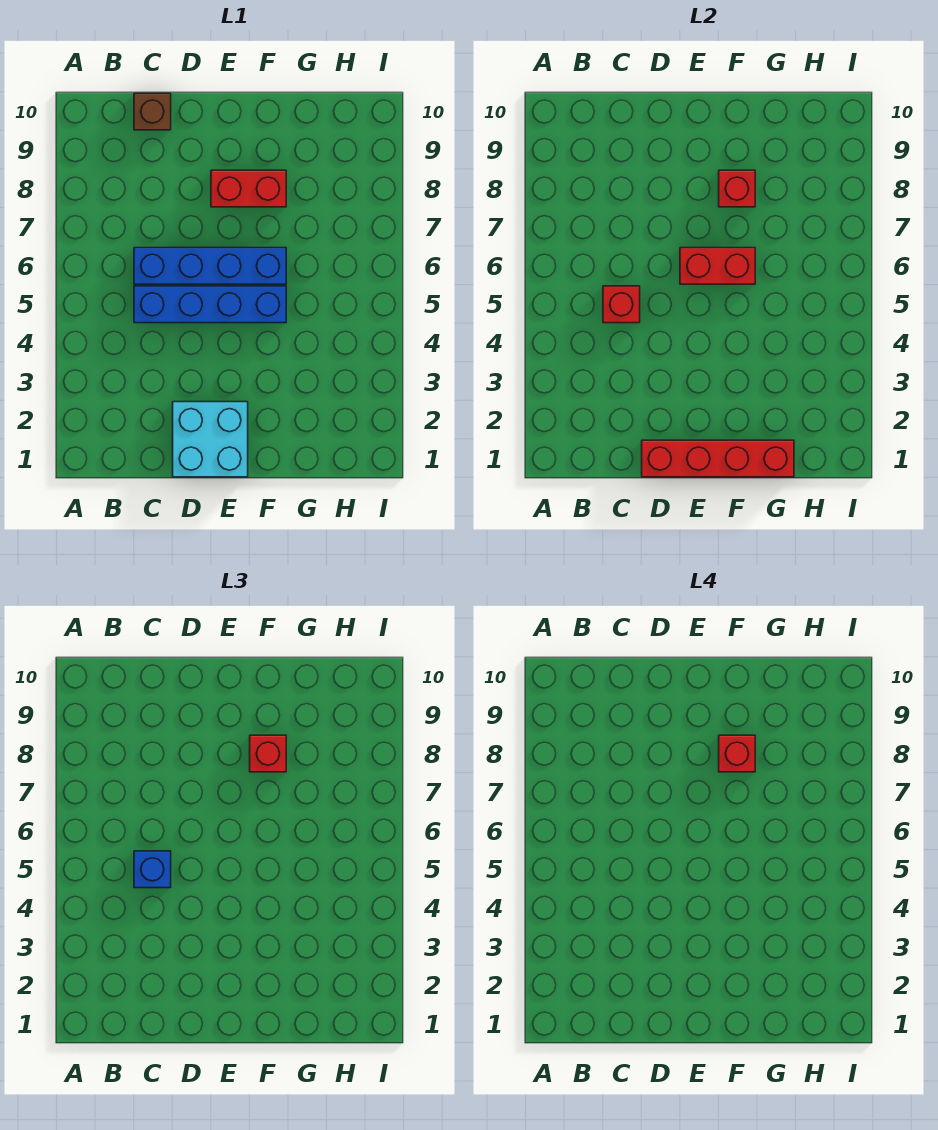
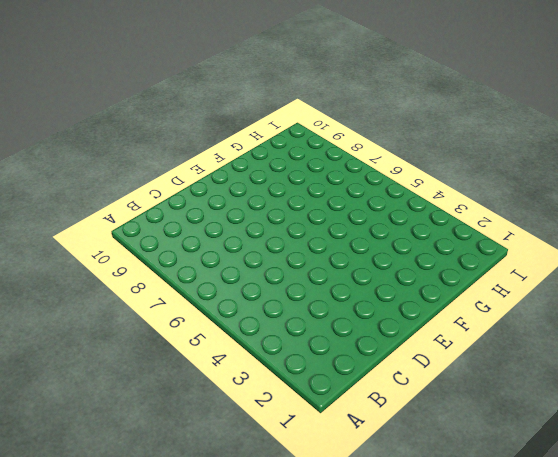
none -> blue brick C5:F5 level 1
none -> blue brick C6:F6 level 1
none -> brown brick C10 level 1

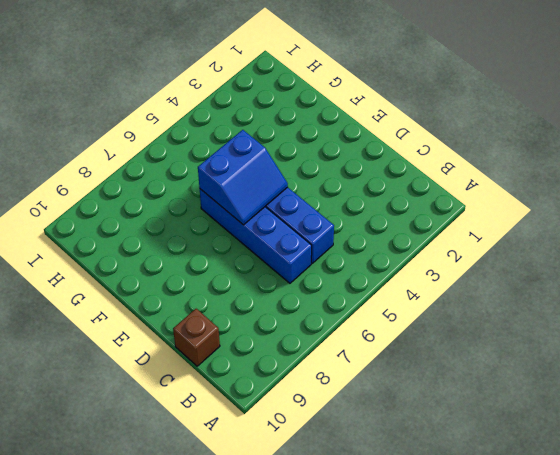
blue slope E5:F6 level 2 top F -> red brick E6:F6 level 2
none -> cyan brick D1:E2 level 1
none -> red brick E8:F8 level 1
none -> red brick C5 level 2

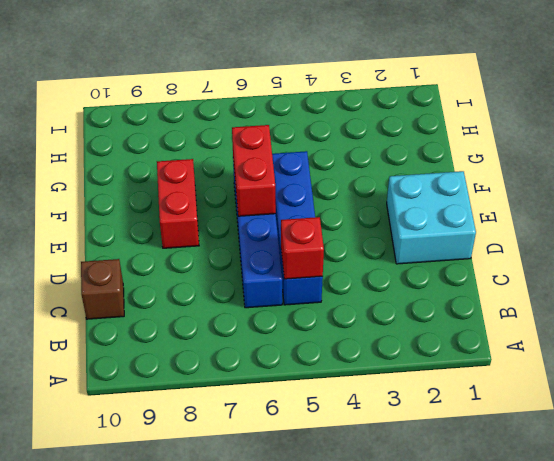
none -> red brick D1:G1 level 2
none -> red brick F8 level 2
none -> blue brick C5 level 3

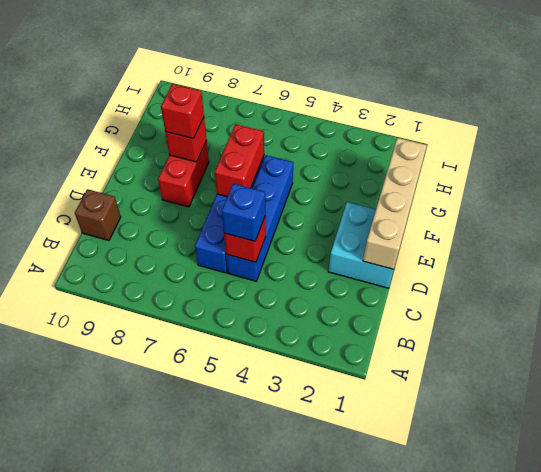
tan brick D1:G1 level 2 -> red brick D1:G1 level 2
none -> red brick F8 level 4

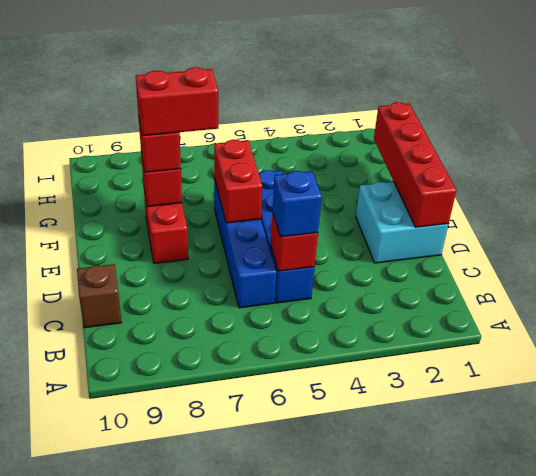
red brick F7:F8 level 4 -> red brick F8 level 4

